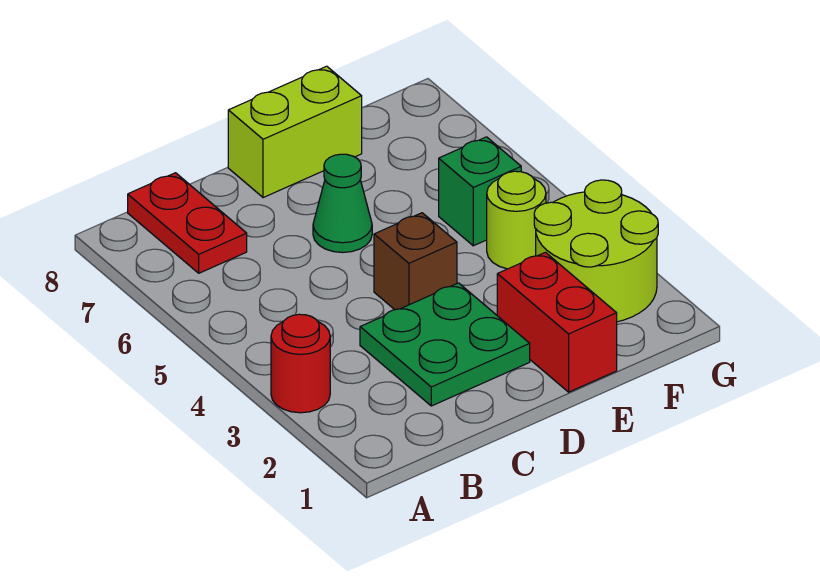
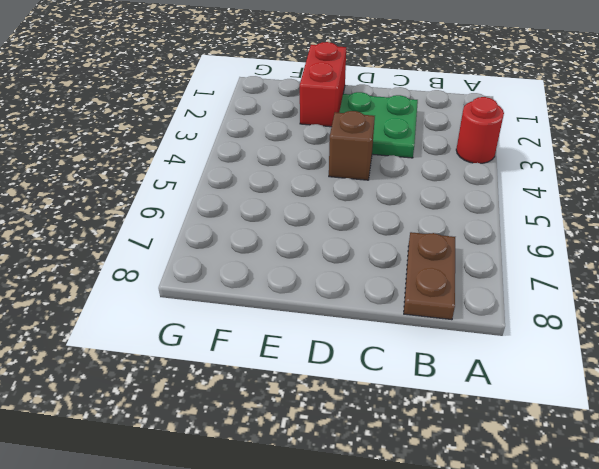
brown plate B7:B8 level 1 -> red plate B7:B8 level 1
none -> green cone D6 level 1
none -> lime brick D8:E8 level 1

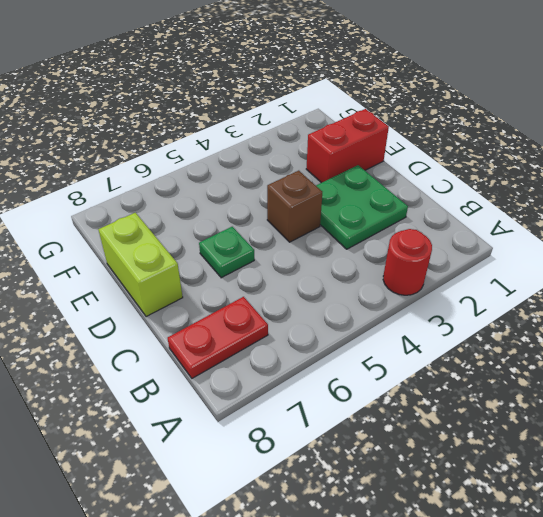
green plate D6 level 1 -> green cone D6 level 1
none -> lime round brick F2:G3 level 1
none -> lime round brick F4 level 1

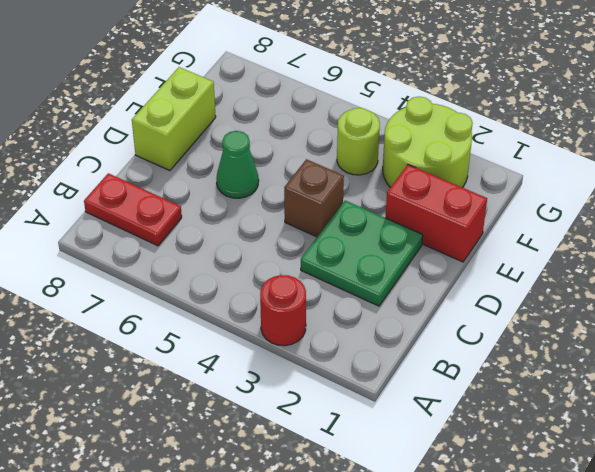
none -> green brick F5 level 1

